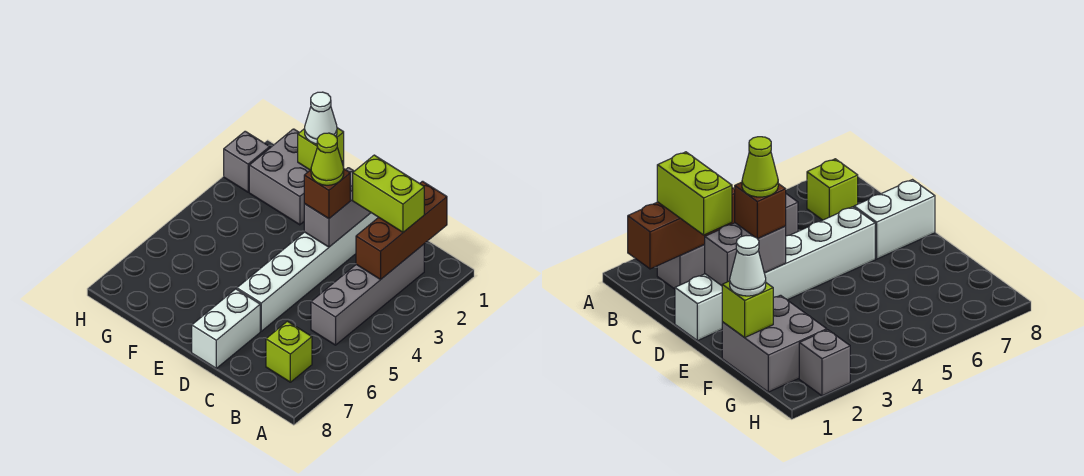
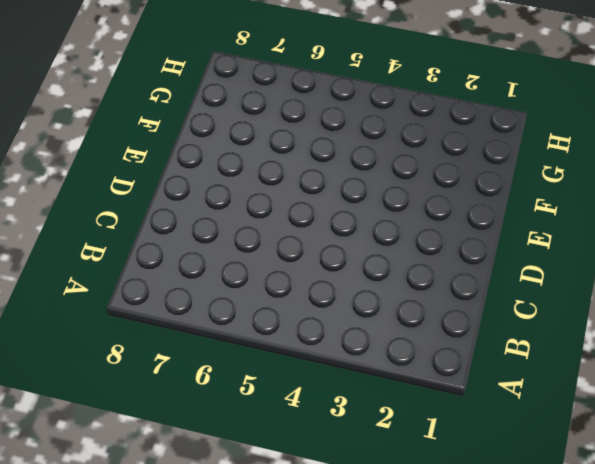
none -> grey brick B2:B5 level 1
none -> lime brick B7 level 1
none -> white brick D1:D6 level 1

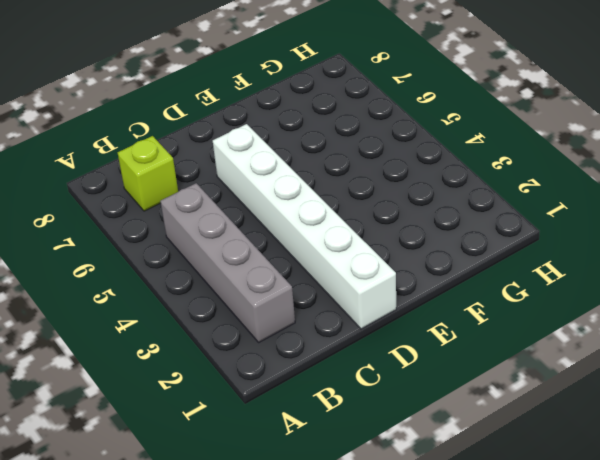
none -> white brick D7:D8 level 1
none -> grey brick F1:G2 level 1
none -> grey brick H2 level 1

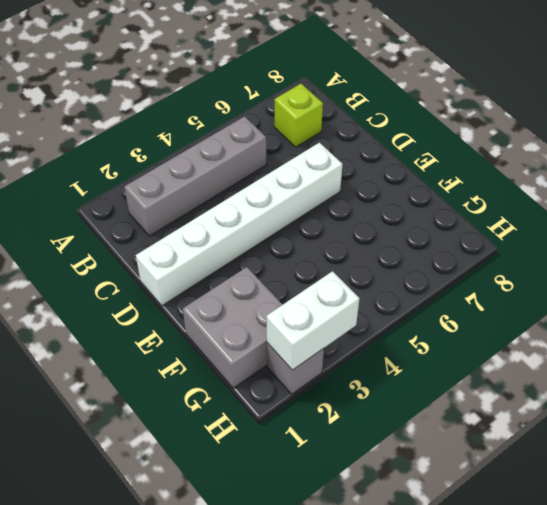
white brick H2:H3 level 2 -> white brick D7:D8 level 1
none -> brown brick B1:B3 level 2
none -> grey brick D2:D3 level 2
none -> lime brick F1 level 2

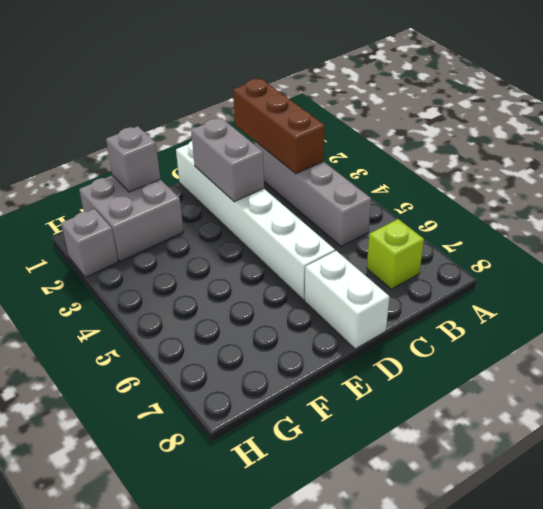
grey brick F1 level 2 -> lime brick F1 level 2
none -> lime brick B2:C2 level 3
none -> brown brick D3 level 3
none -> white cone F1 level 3

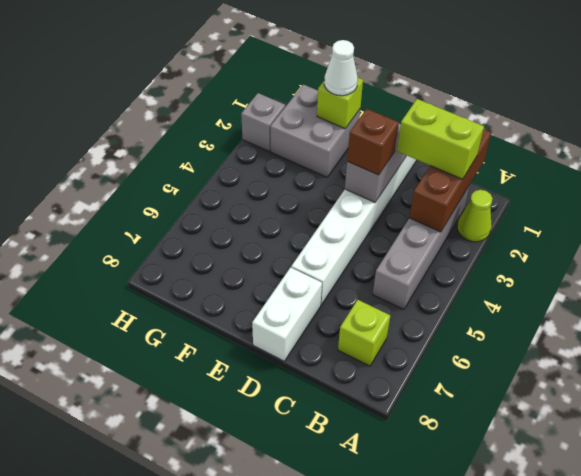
lime cone A2 level 1 -> lime cone D3 level 4

